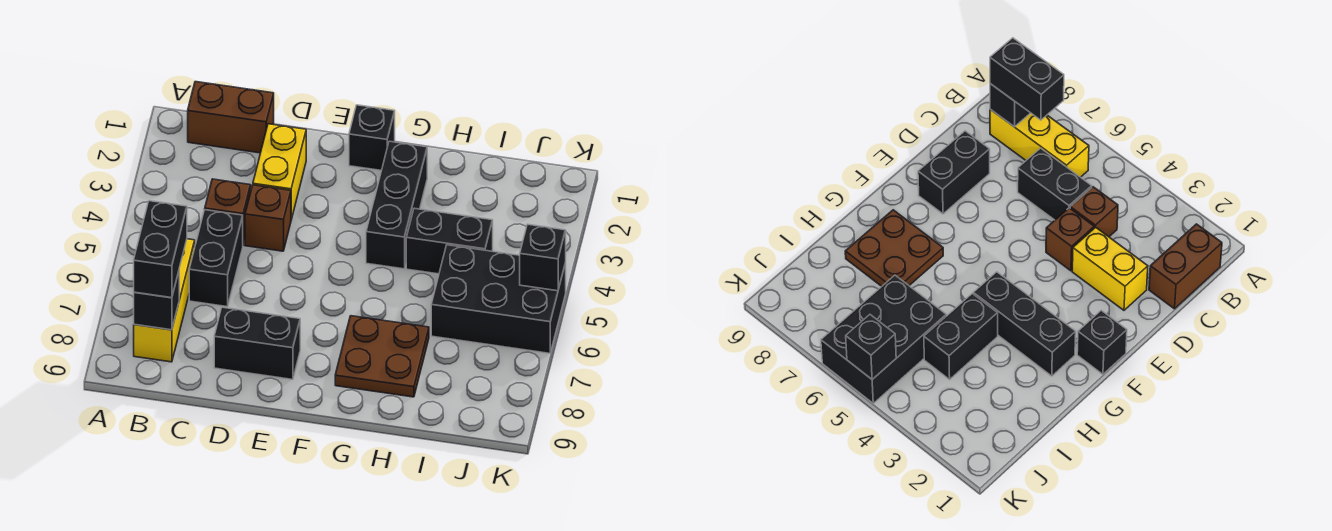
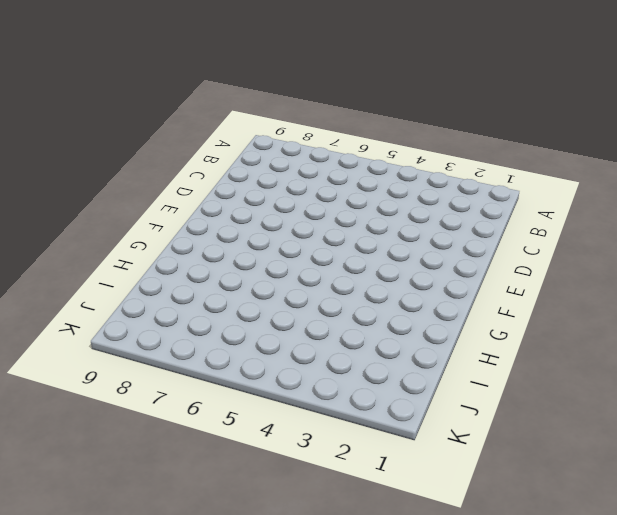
none -> brown brick B1:C1 level 1
none -> yellow brick B6:B8 level 1
none -> brown brick C4 level 1

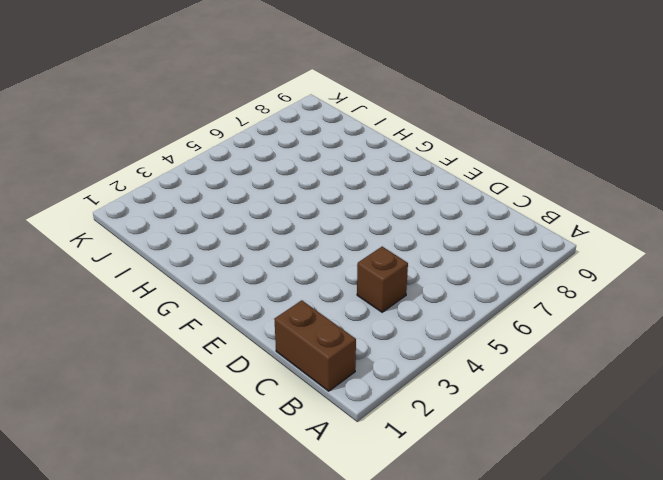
none -> yellow brick B6:B8 level 1
none -> black brick C5:C6 level 1
none -> yellow brick D2:D3 level 1

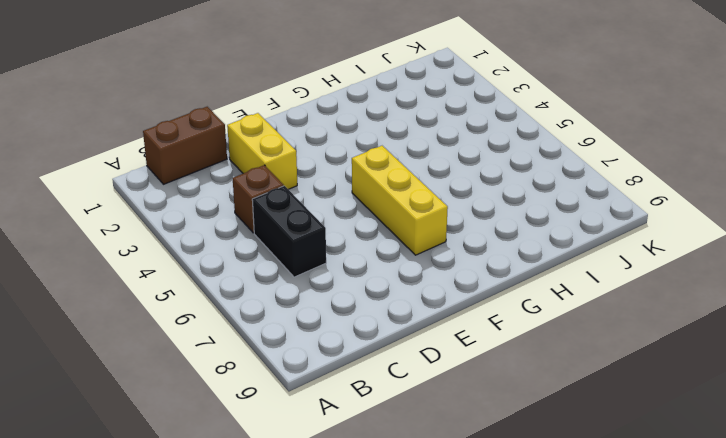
yellow brick F5:F7 level 1 -> yellow brick B6:B8 level 1
none -> brown brick D4 level 1
none -> black brick D8:E8 level 1
none -> black brick F1 level 1

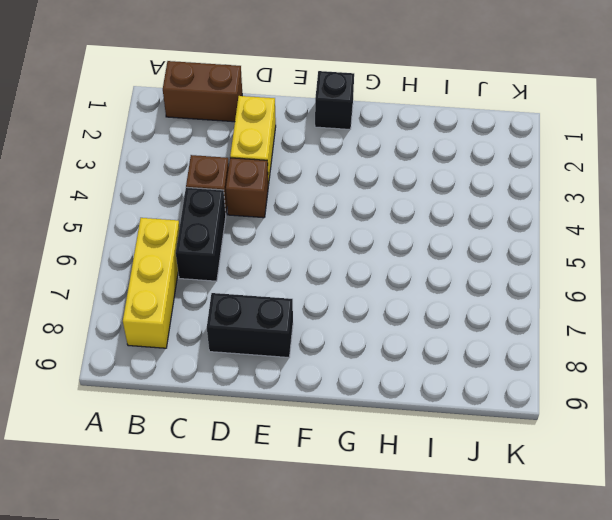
none -> black brick G2:G4 level 1
none -> brown plate G7:H8 level 1
none -> black brick H4:I4 level 1

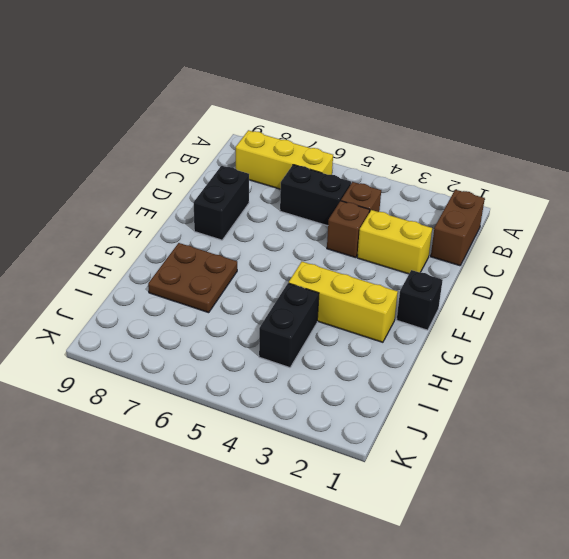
yellow brick G2:G4 level 1 -> black brick G2:G4 level 1
none -> black brick I5:K6 level 1
none -> black brick B8 level 2
none -> black brick K5 level 2

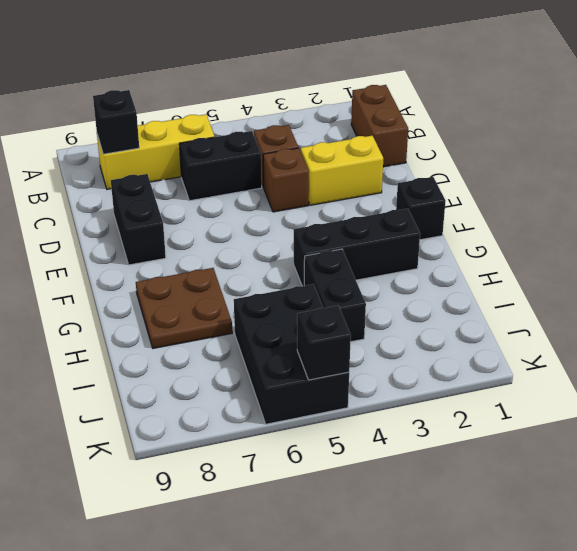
none -> black brick B7:B8 level 3

